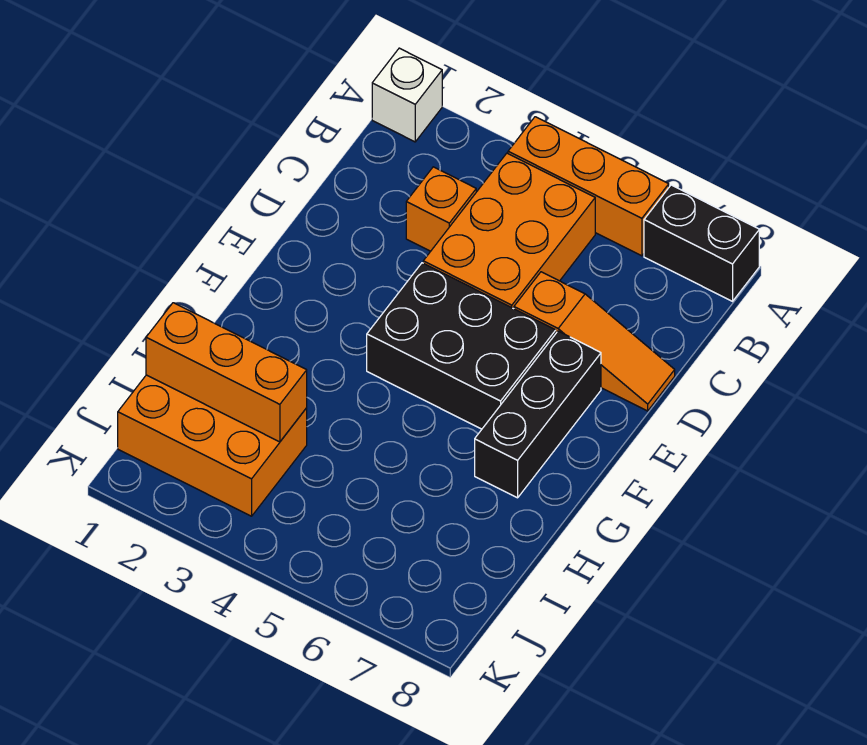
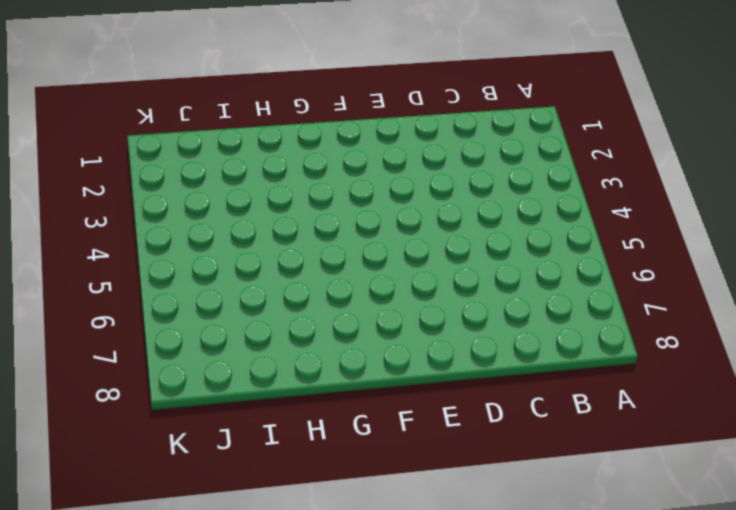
none -> white brick A1 level 1
none -> orange brick A4:A6 level 1

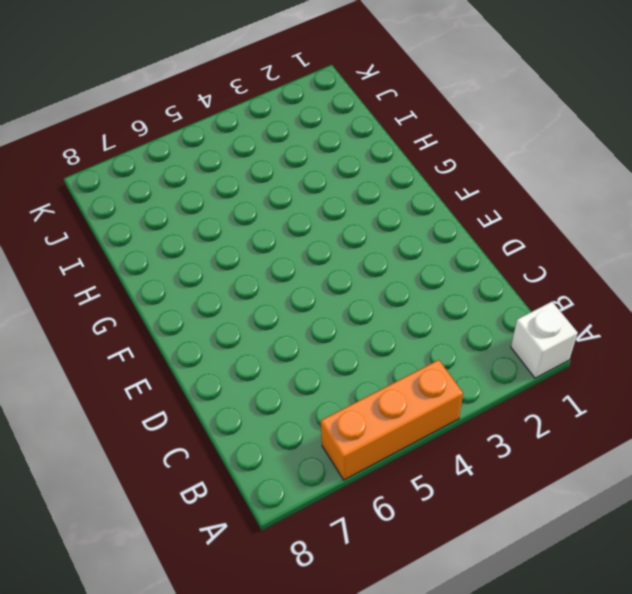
none -> black brick A7:A8 level 1
none -> orange brick B4:D5 level 1

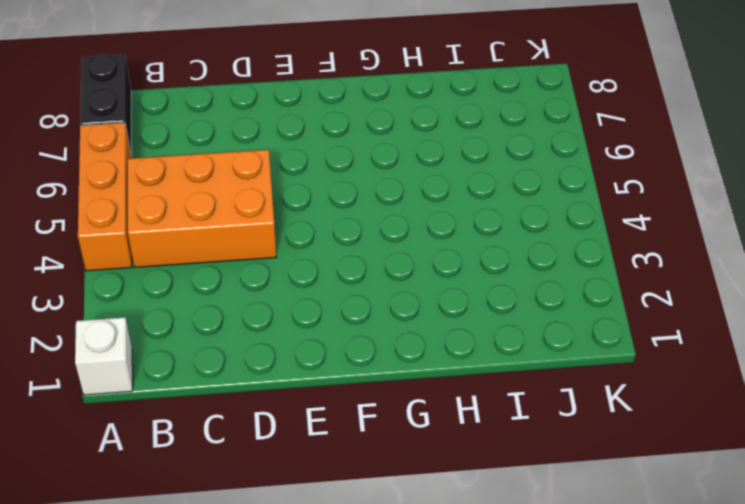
none -> orange brick C3 level 1
none -> orange slope D6:D8 level 1 top 6

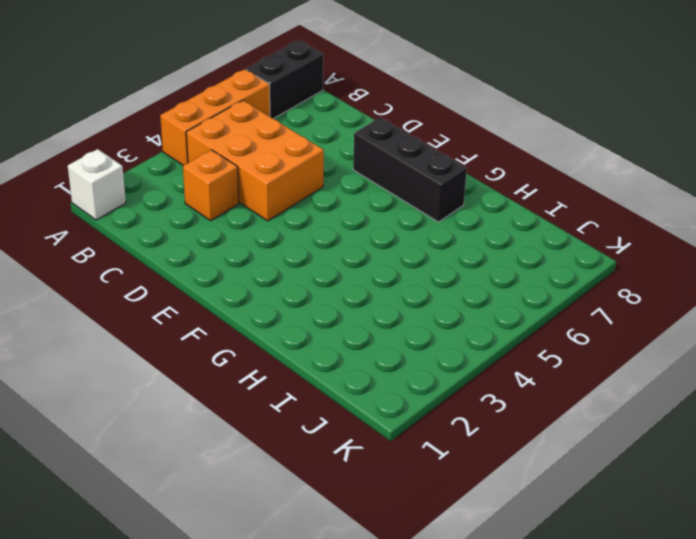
none -> orange slope D6:D8 level 1 top 6
none -> black brick E4:F6 level 1

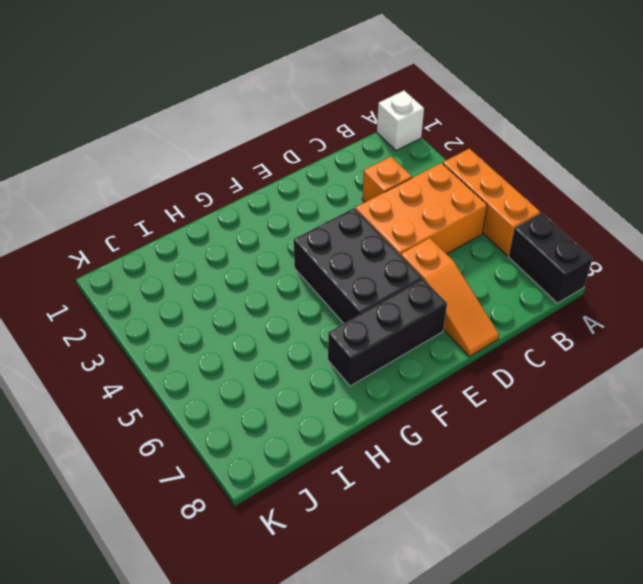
none -> orange brick I1:J3 level 1
none -> orange brick I1:I3 level 2

